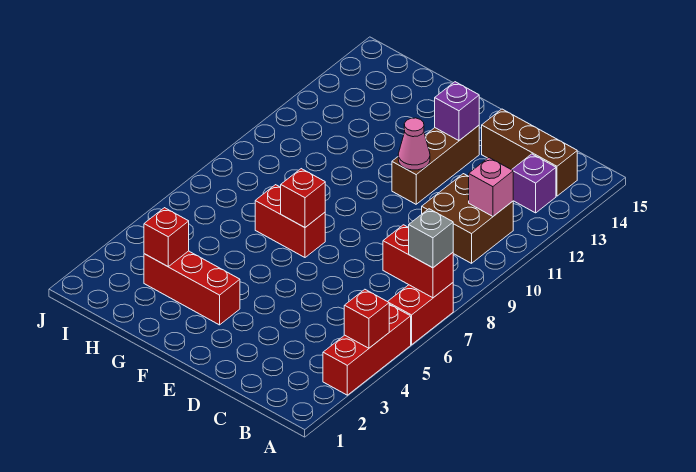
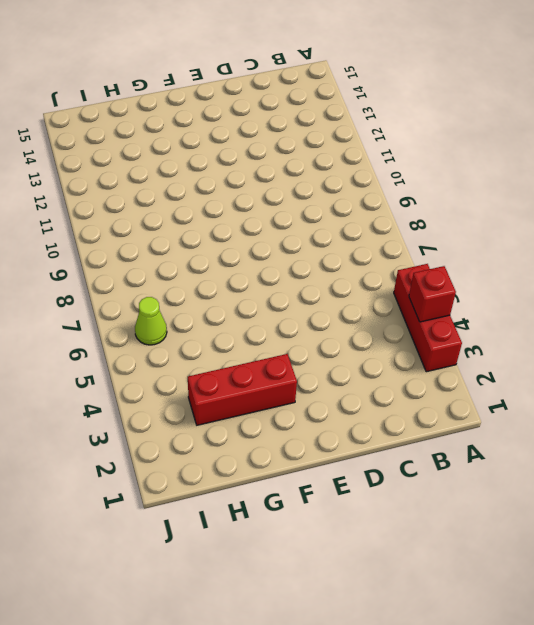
lime cone I6 level 1 -> none
none -> red brick A6:A7 level 1
none -> brown brick B10:C11 level 1
none -> purple brick B13 level 1

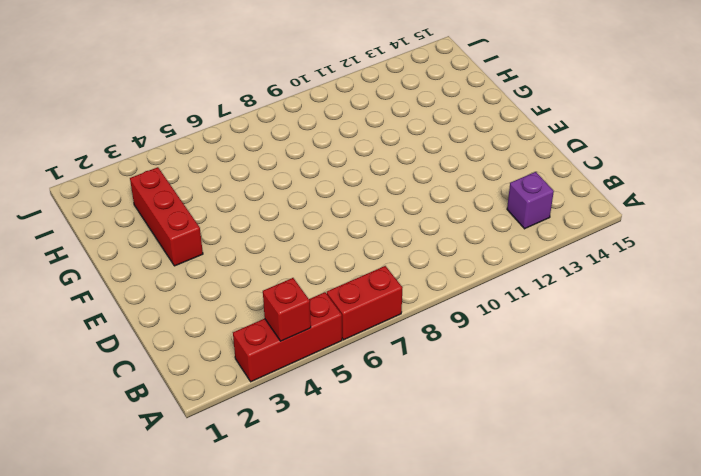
none -> brown brick B10:C11 level 1
none -> brown brick B14:D14 level 1
none -> brown brick E11:E13 level 1

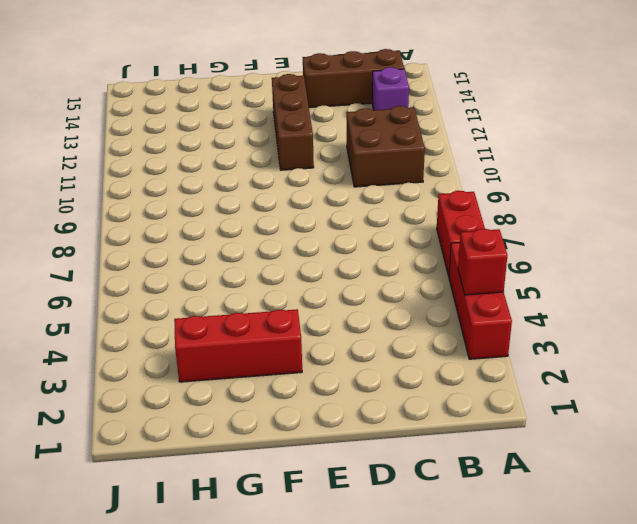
none -> red brick F7:G7 level 1
none -> red brick A7:B7 level 2
none -> pink brick B11 level 2

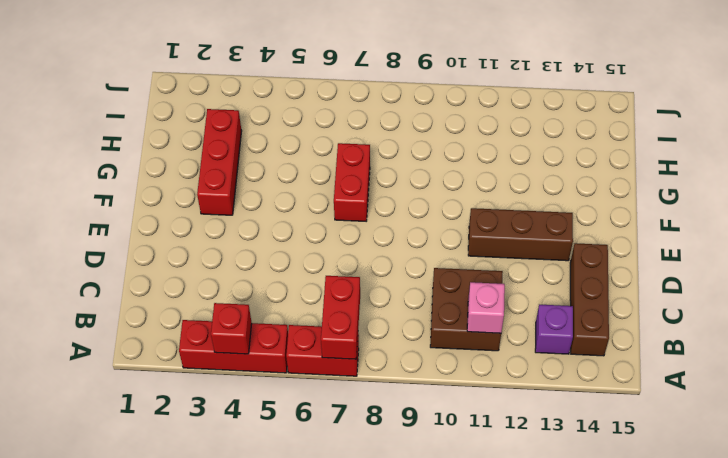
none -> pink cone E11 level 2
none -> purple brick E13 level 2
none -> red brick F7 level 2

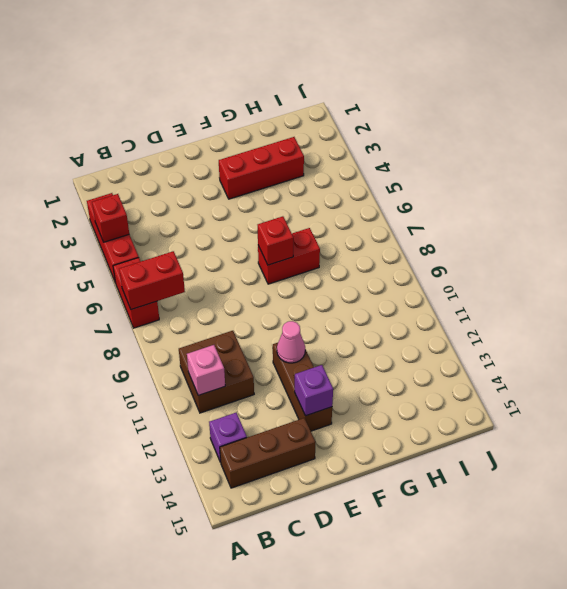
none -> red brick H3 level 2
none -> grey brick A7 level 3

